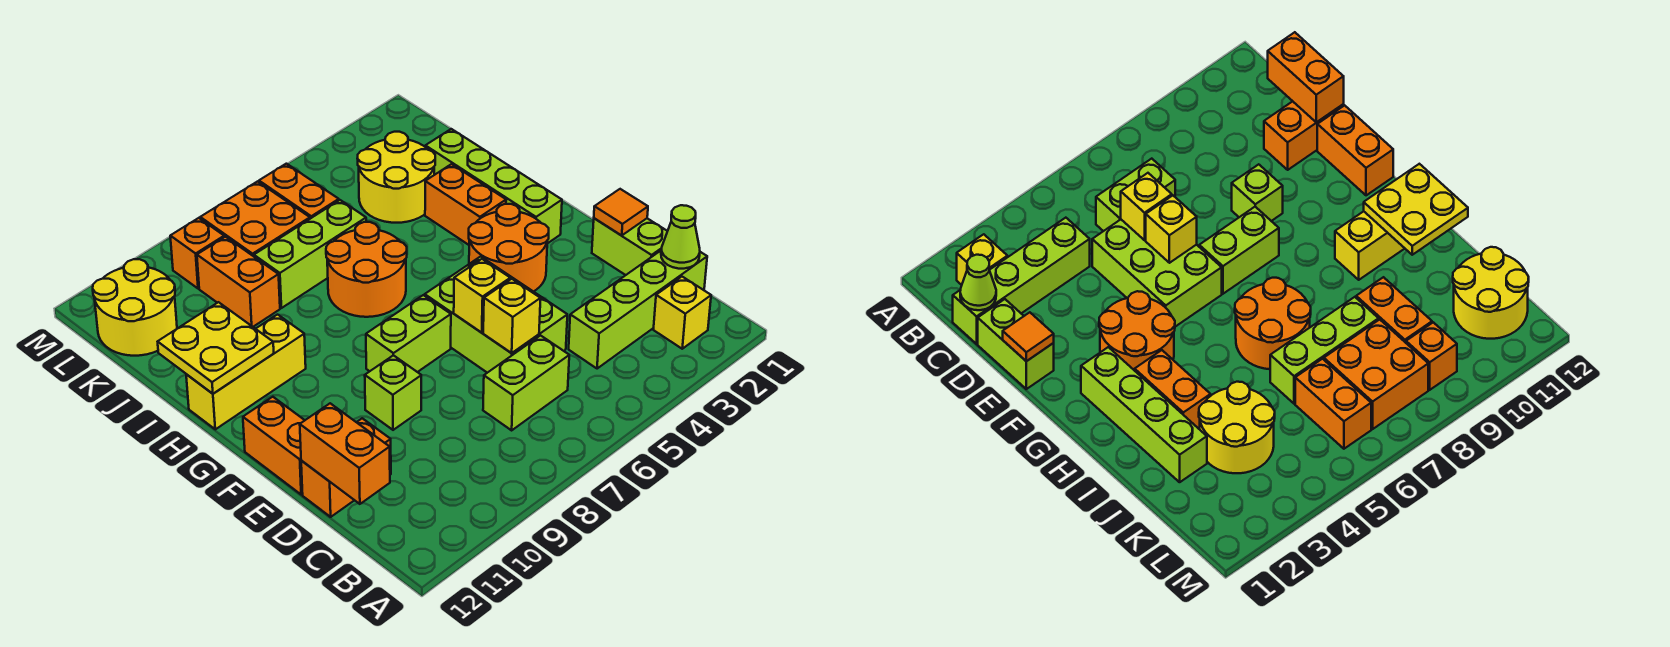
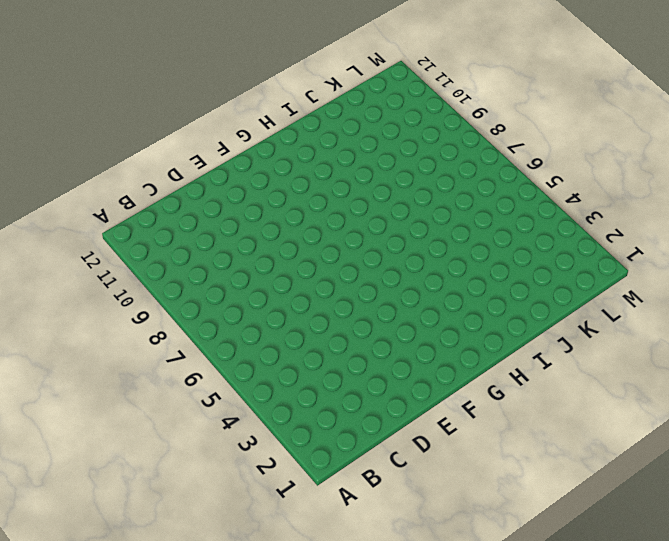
none -> yellow brick B2 level 1
none -> lime brick C1:C4 level 1
none -> lime brick C6:C7 level 1

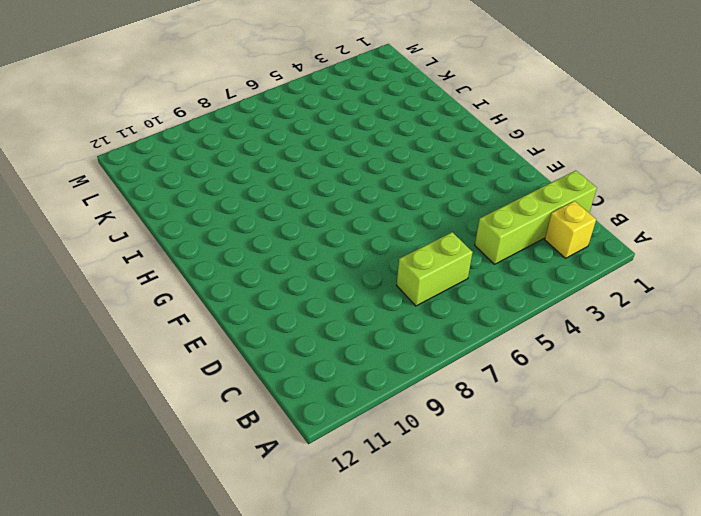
none -> lime brick D1:E1 level 1
none -> lime brick D5:F6 level 1
none -> orange brick D11:D12 level 1

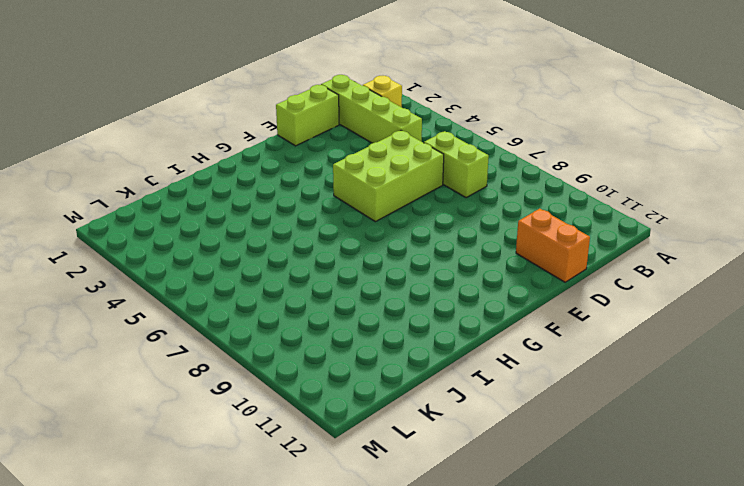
none -> lime brick E9 level 1
none -> orange brick E12:F12 level 1
none -> orange round brick F3:G4 level 1

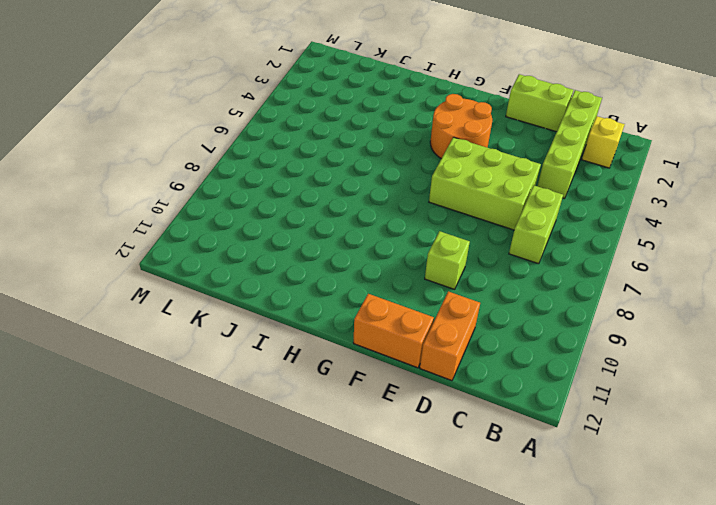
none -> lime brick F7:F8 level 1
none -> lime brick G2:J2 level 1
none -> orange brick H3:I3 level 1

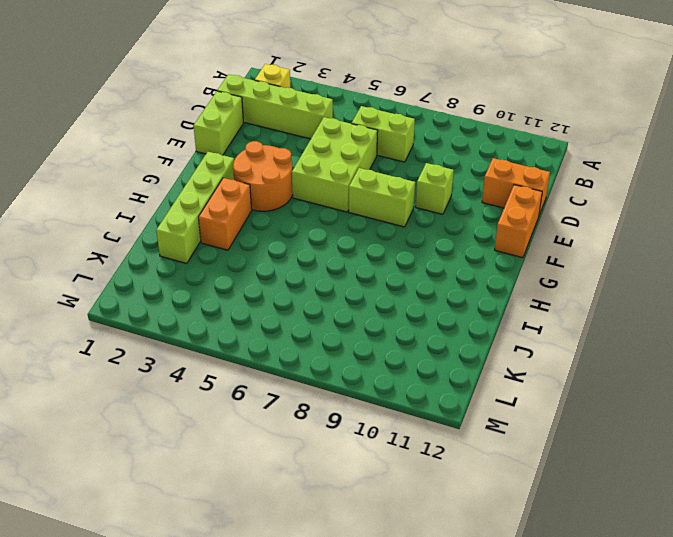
none -> orange round brick H6:I7 level 1
none -> yellow brick H10:H12 level 1
none -> yellow round brick J3:K4 level 1

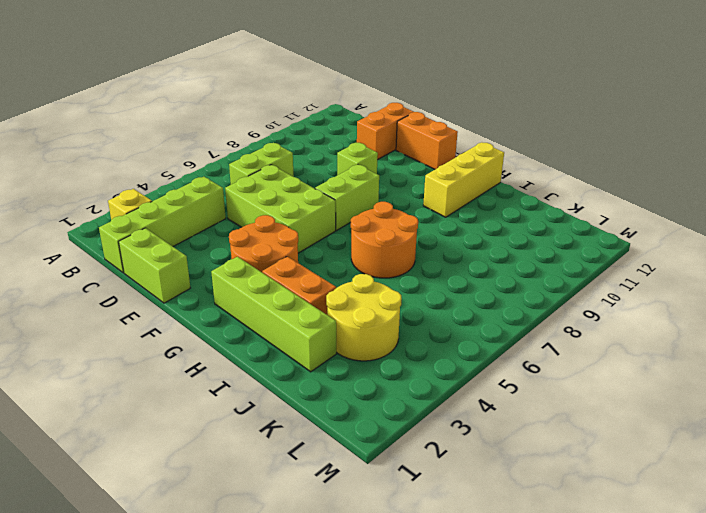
none -> lime brick J6:J8 level 1
none -> orange brick J9:K9 level 1
none -> orange brick K6:L6 level 1

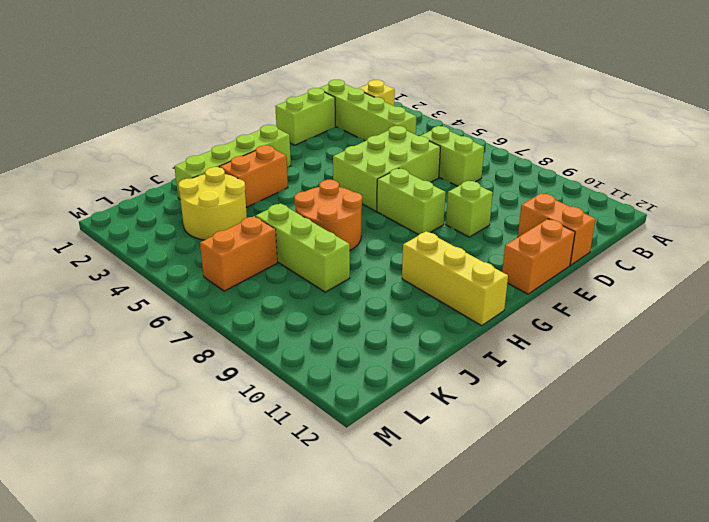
none -> orange round brick F3:G4 level 1
none -> orange brick J9:K9 level 1
none -> orange brick K7:L8 level 1

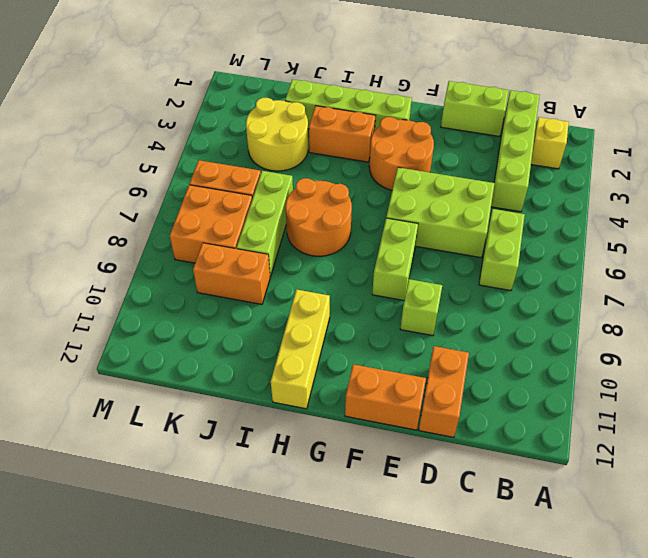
none -> yellow round brick K11:L12 level 1
none -> orange brick L9 level 1
none -> lime cone C1 level 2

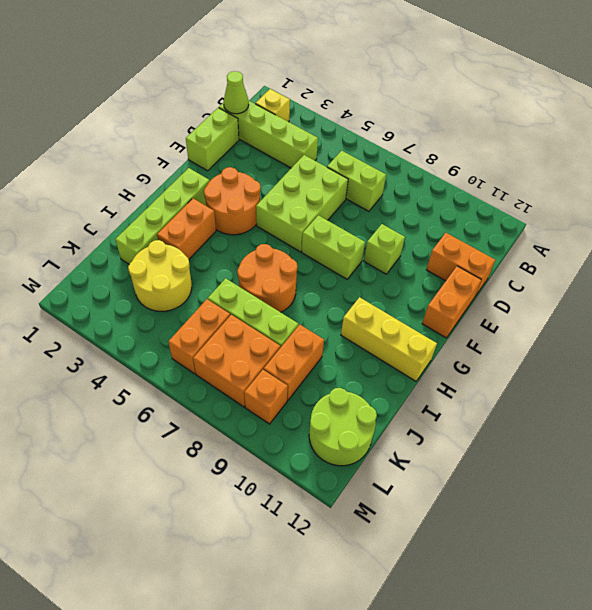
lime round brick K11:L12 level 1 -> yellow round brick K11:L12 level 1
none -> orange brick C12:D12 level 2
none -> yellow brick D6 level 2
none -> orange tile E1 level 2

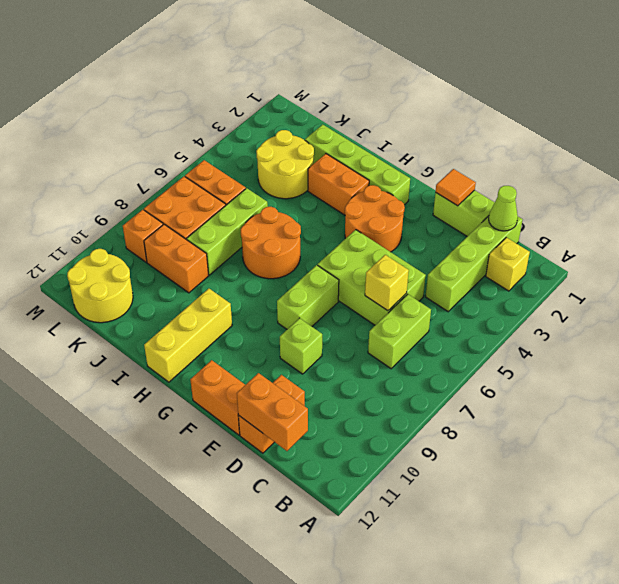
none -> yellow brick E6 level 2
none -> yellow plate H11:I12 level 2

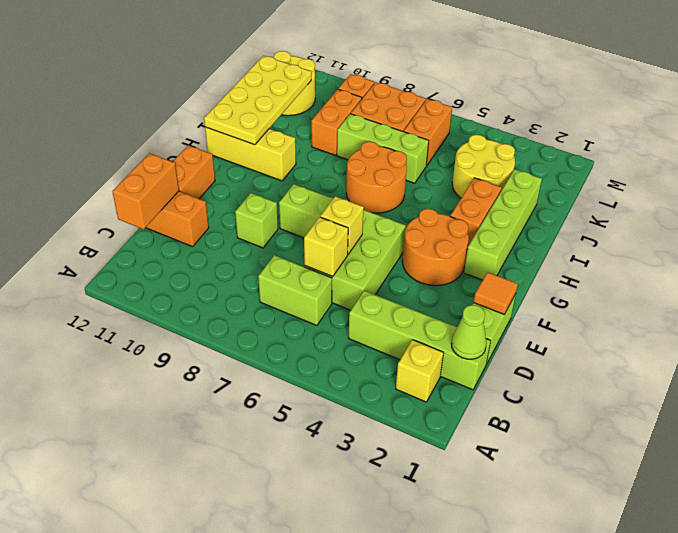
yellow plate H11:K12 level 2 -> yellow plate H11:I12 level 2

